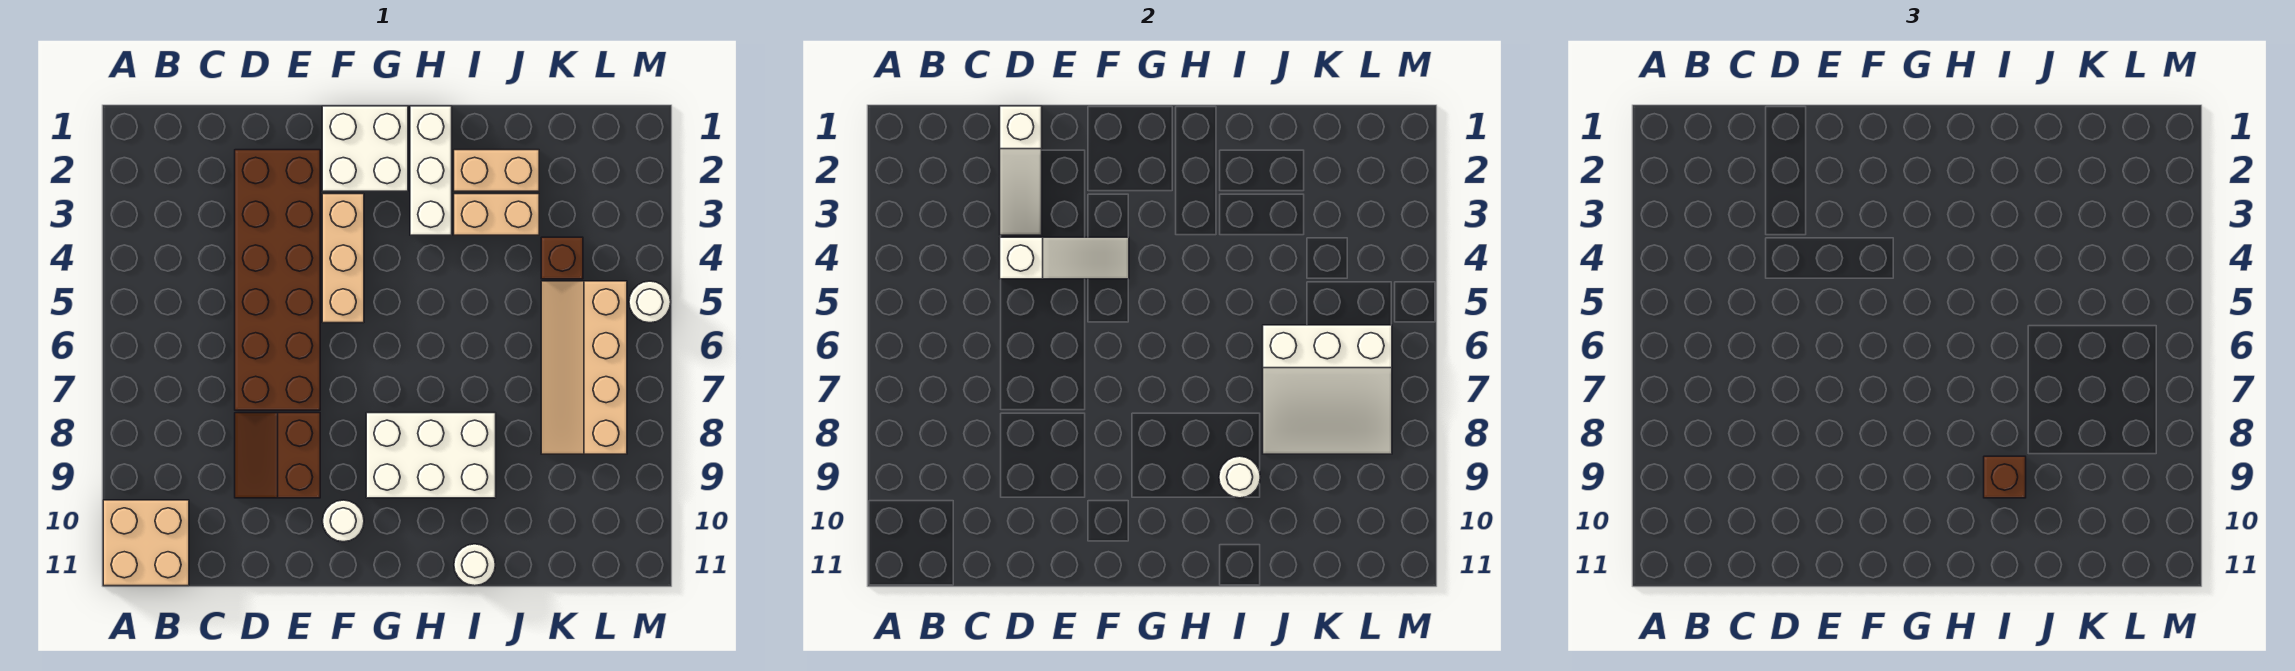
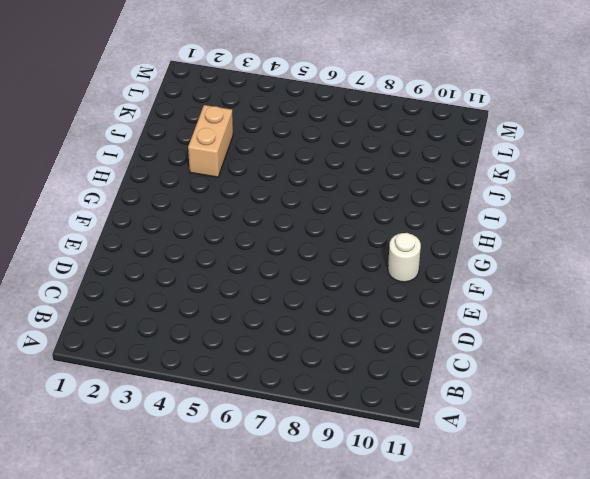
none -> tan brick A10:B11 level 1
none -> brown brick D2:E7 level 1
none -> brown slope D8:E9 level 1 top E

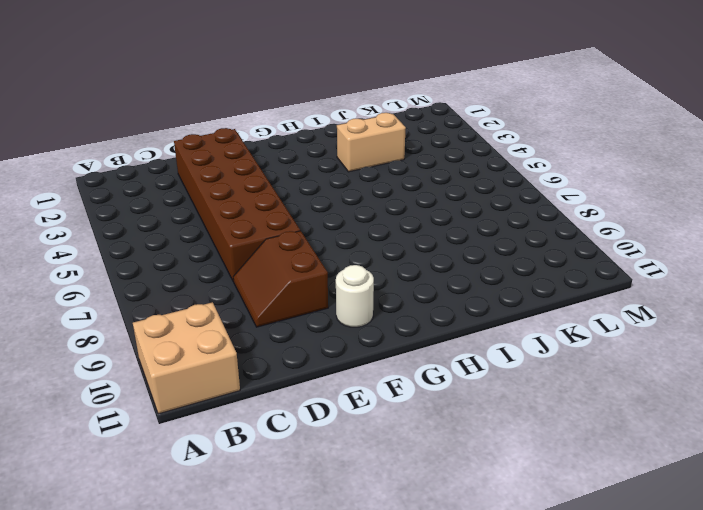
none -> white brick F1:G2 level 1
none -> tan brick F3:F5 level 1
none -> white brick G8:I9 level 1

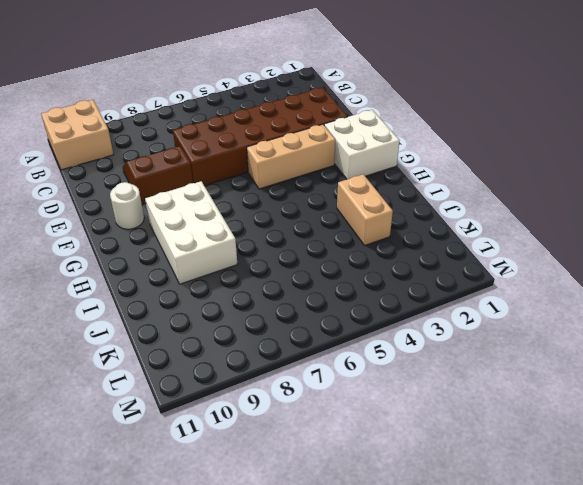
none -> white brick H1:H3 level 1
none -> tan brick I2:J2 level 1
none -> white round brick I11 level 1

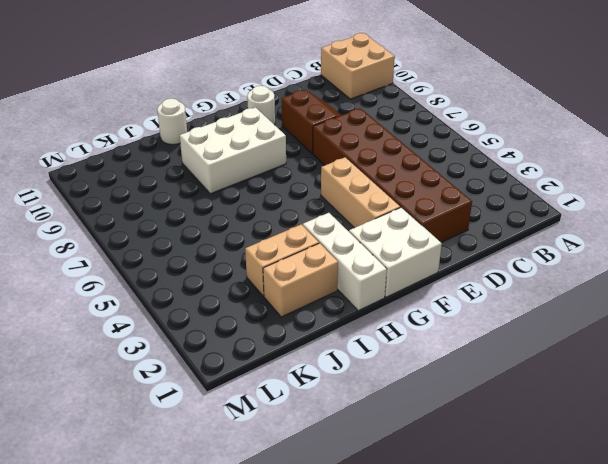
none -> brown brick K4 level 1
none -> tan slope K5:L8 level 1 top L
none -> white round brick M5 level 1

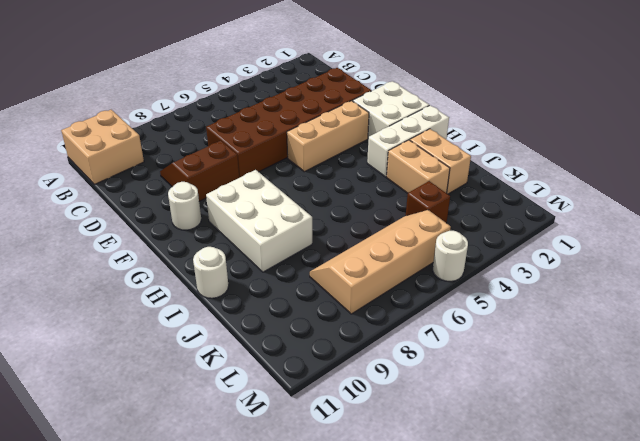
none -> white slope D1:D3 level 2 top 1
none -> white slope D4:F4 level 2 top D
none -> white round brick I9 level 2

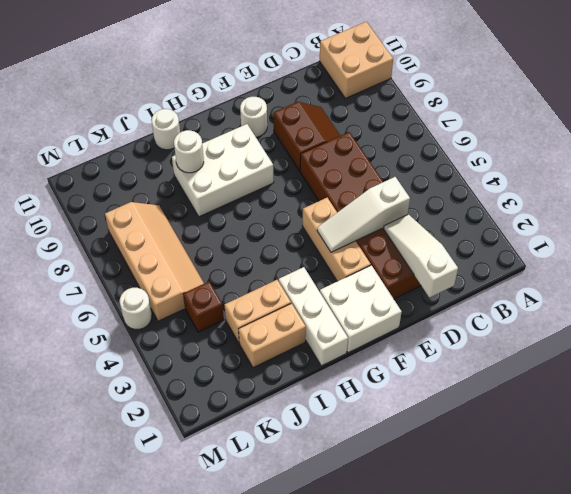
none -> white slope J6:L8 level 2 top 6
none -> brown brick I9 level 3

